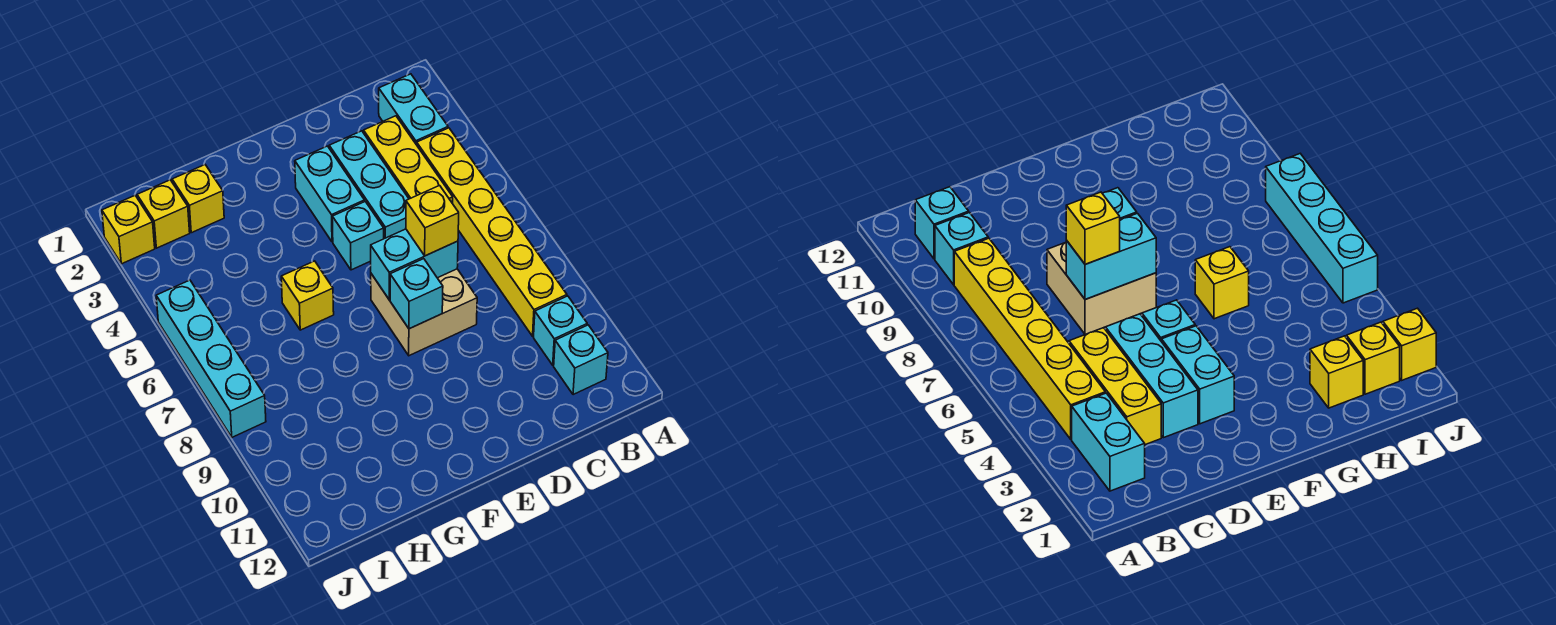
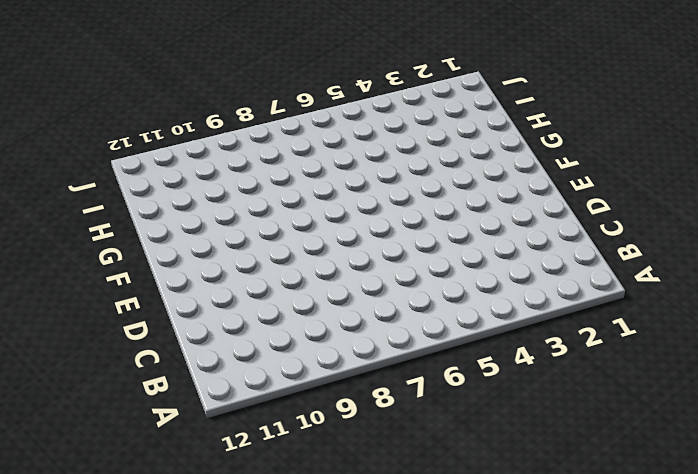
none -> cyan brick B2:B3 level 1
none -> yellow brick B4:B9 level 1
none -> cyan brick B10 level 1

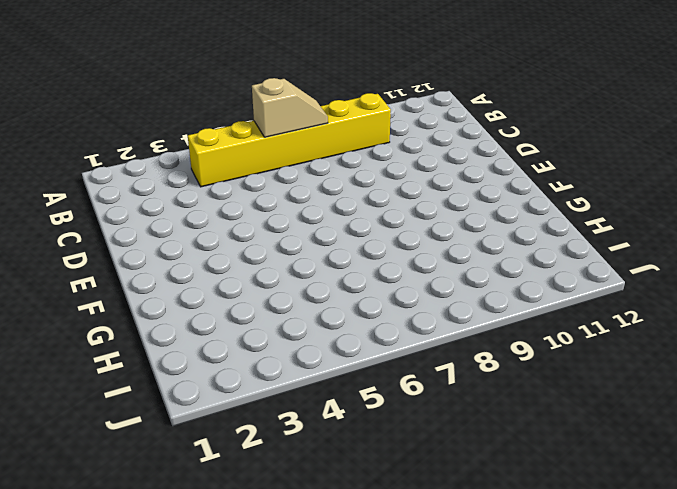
tan slope B6:B7 level 2 top 6 -> none
none -> cyan brick B2:B3 level 1
none -> cyan brick B10 level 1
none -> cyan brick B11 level 1

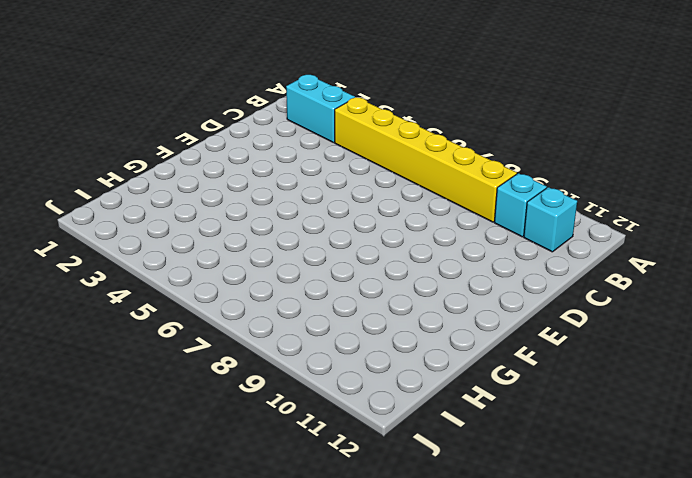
none -> yellow brick C3:C5 level 1
none -> cyan brick D3:D5 level 1
none -> tan brick D7:E8 level 1

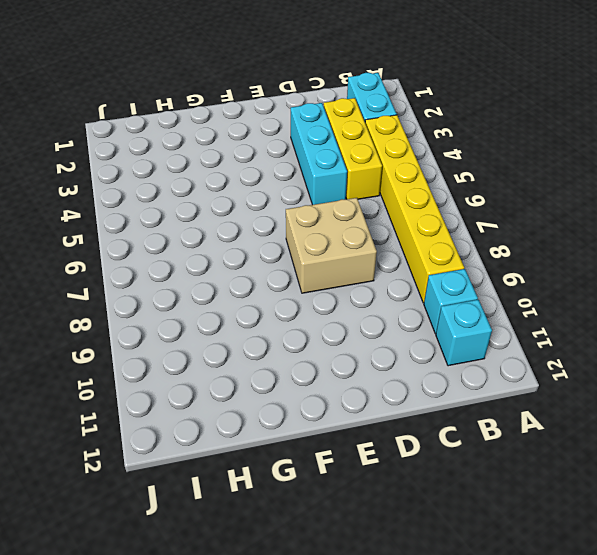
none -> cyan brick E3:E4 level 1
none -> cyan brick E5 level 1
none -> yellow brick G6 level 1

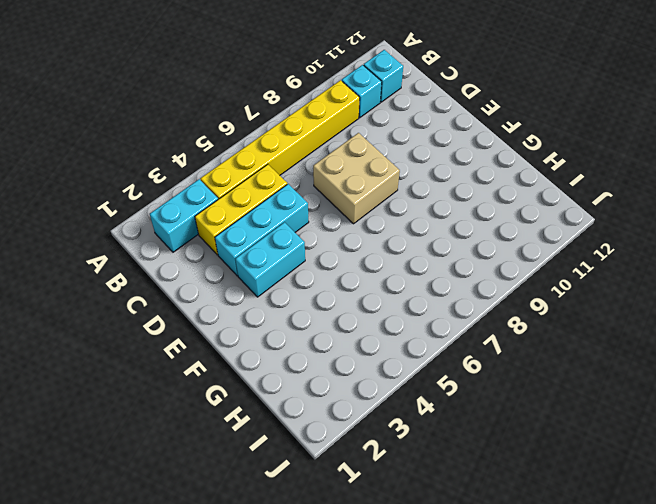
none -> cyan brick E5 level 1
none -> yellow brick G6 level 1
none -> yellow brick H2 level 1

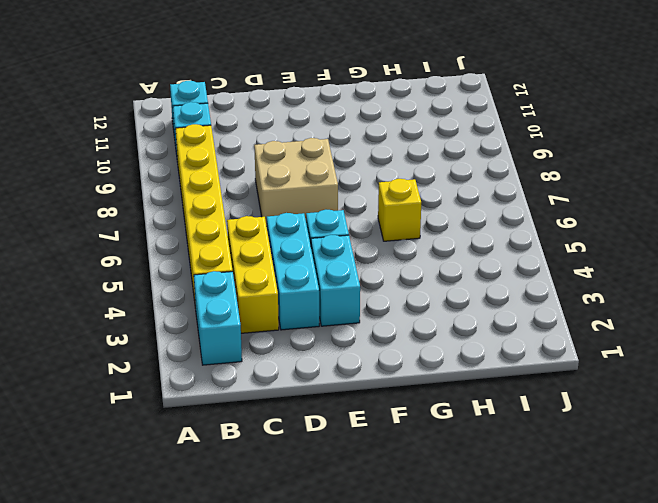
none -> yellow brick H2 level 1
none -> yellow brick I2 level 1
none -> yellow brick J2 level 1

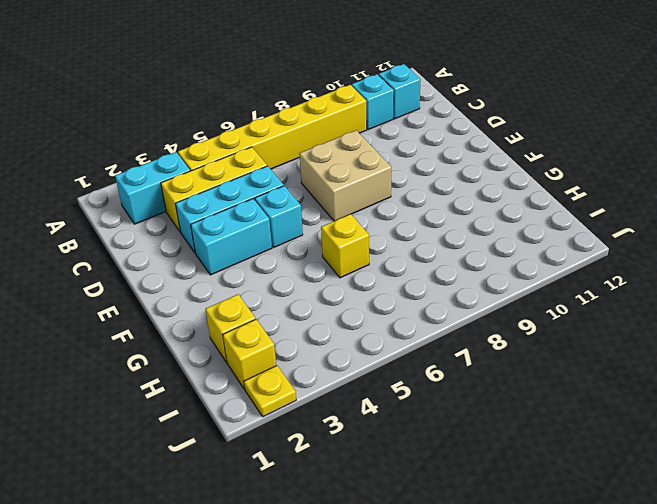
yellow plate J2 level 1 -> yellow brick J2 level 1
none -> cyan brick J5:J8 level 1
none -> cyan brick D7:E7 level 2
none -> cyan brick E8 level 2

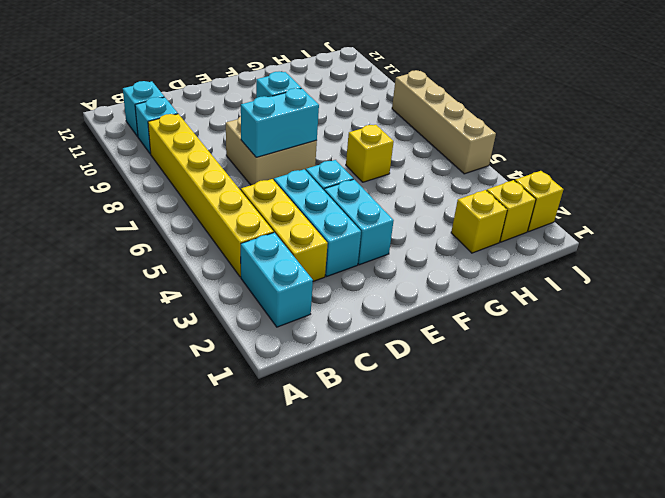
tan brick J5:J8 level 1 -> cyan brick J5:J8 level 1
none -> yellow brick D7 level 3

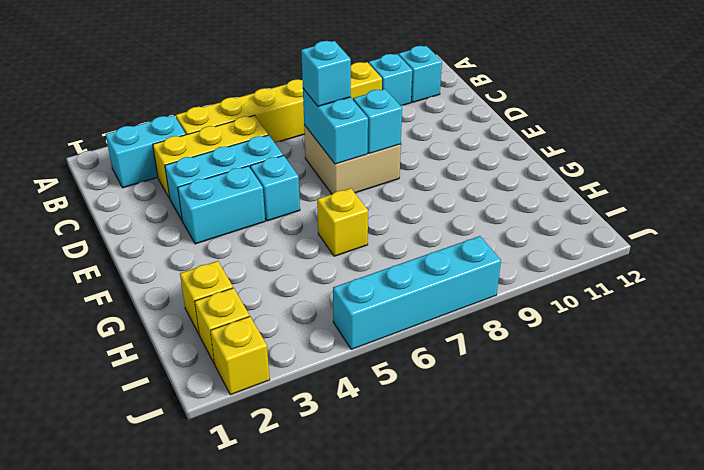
cyan brick D7 level 3 -> yellow brick D7 level 3

